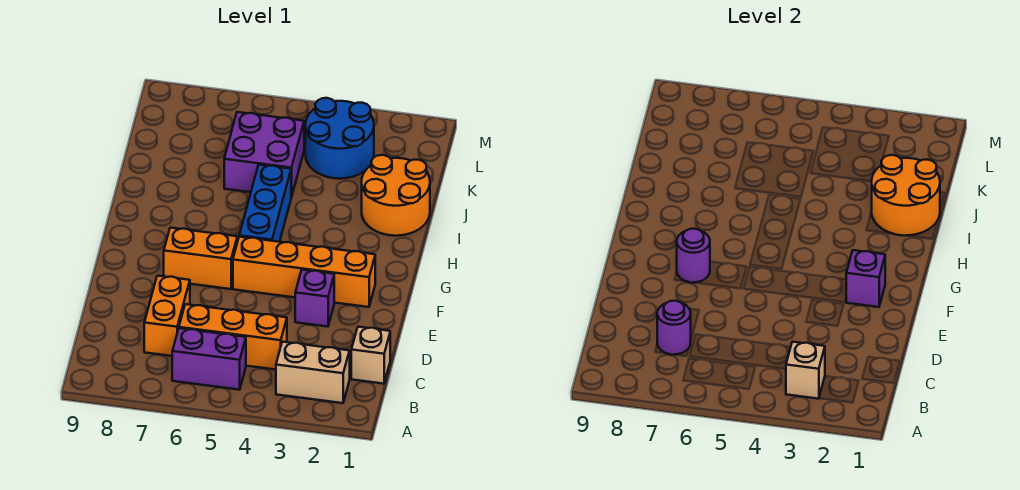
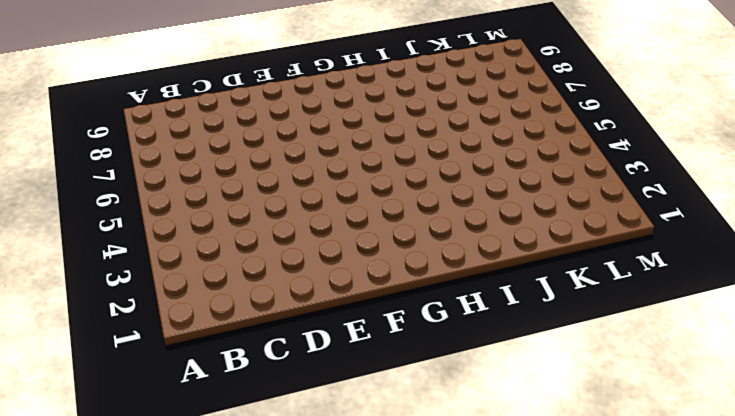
none -> tan brick B2:B3 level 1
none -> purple brick B5:B6 level 1
none -> tan brick C1 level 1

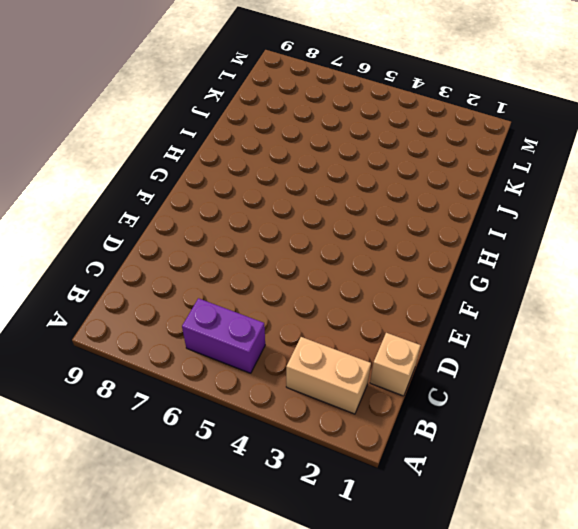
none -> orange brick C4:C6 level 1
none -> orange brick C7:D7 level 1
none -> purple brick E3 level 1

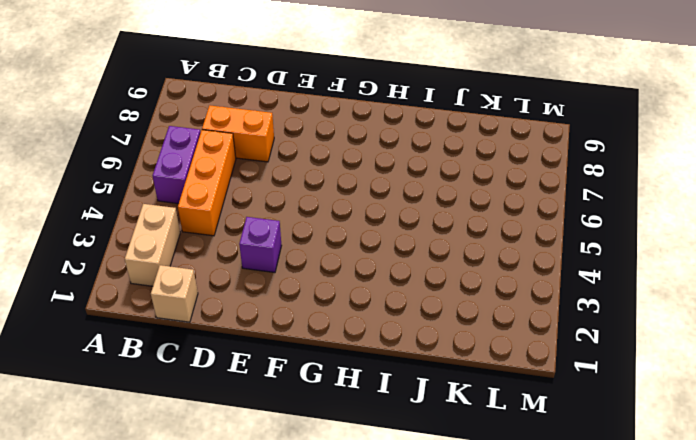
none -> orange brick F2:F5 level 1
none -> orange brick F6:F7 level 1
none -> blue brick G5:I5 level 1

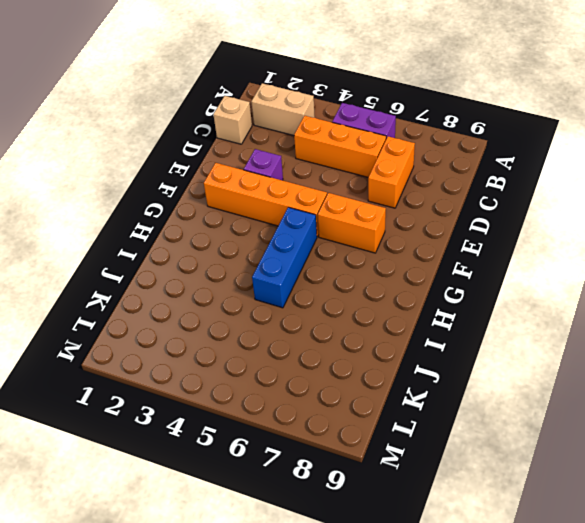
none -> orange round brick I1:J2 level 1
none -> purple brick J5:K6 level 1
none -> blue round brick K3:L4 level 1

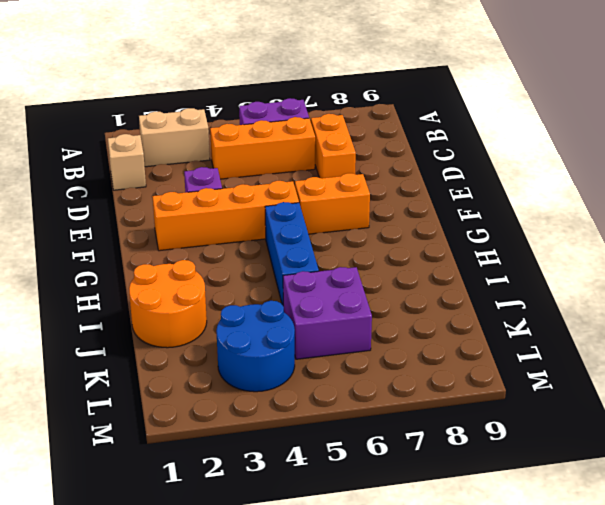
none -> tan brick B3 level 2
none -> purple round brick C7 level 2
none -> purple brick F2 level 2

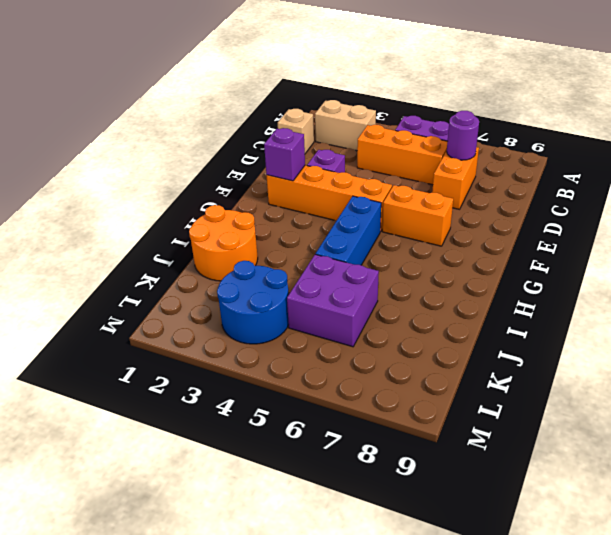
none -> tan brick B3 level 2
none -> purple round brick F7 level 2
none -> orange round brick I1:J2 level 2

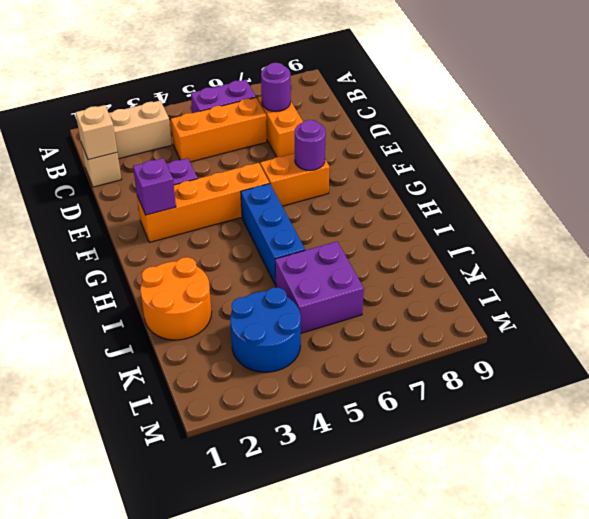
tan brick C1 level 2 -> tan brick B3 level 2
none -> orange round brick I1:J2 level 2

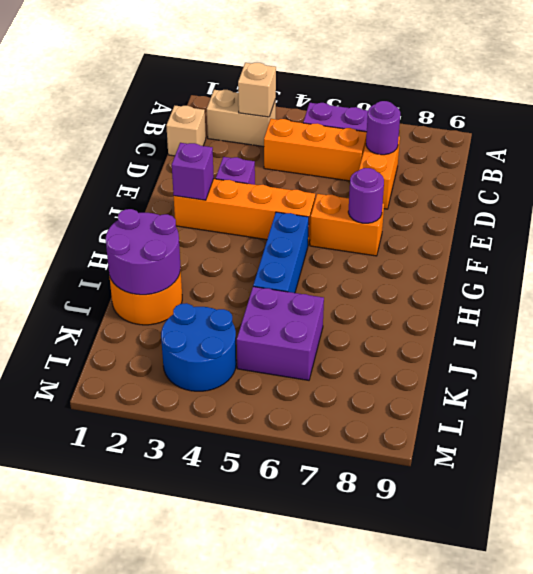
purple round brick I1:J2 level 2 -> orange round brick I1:J2 level 2

